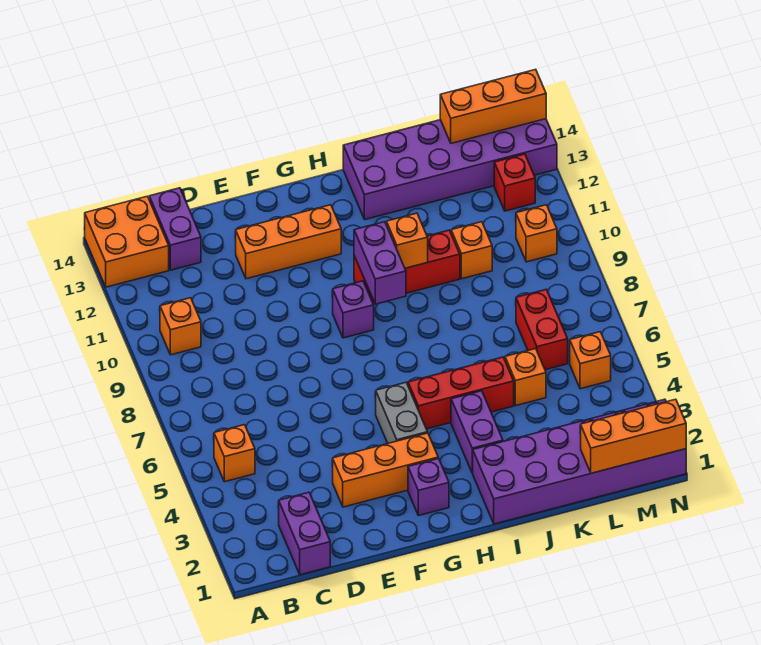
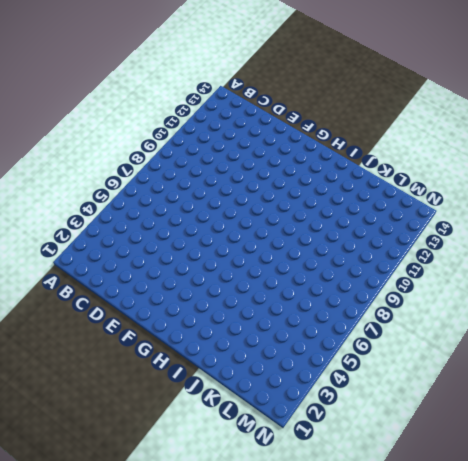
none -> orange brick A13:B14 level 1
none -> orange brick B5 level 1
none -> orange brick B10 level 1

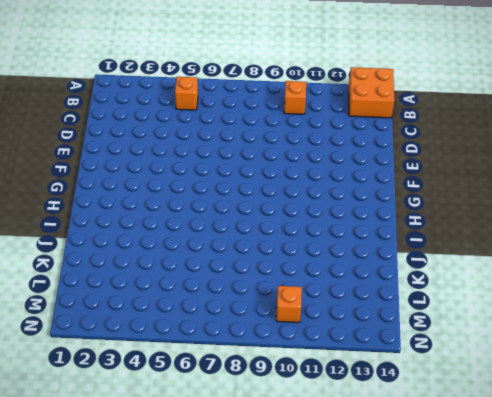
none -> purple brick C1:C2 level 1
none -> purple brick C13:C14 level 1
none -> orange brick E3:G3 level 1

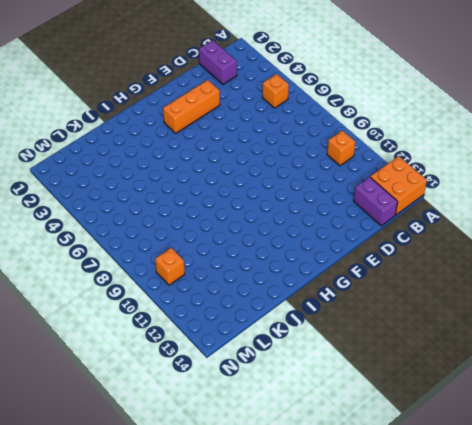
none -> orange brick E12:G12 level 1
none -> purple brick G2 level 1
none -> grey brick G4:G5 level 1

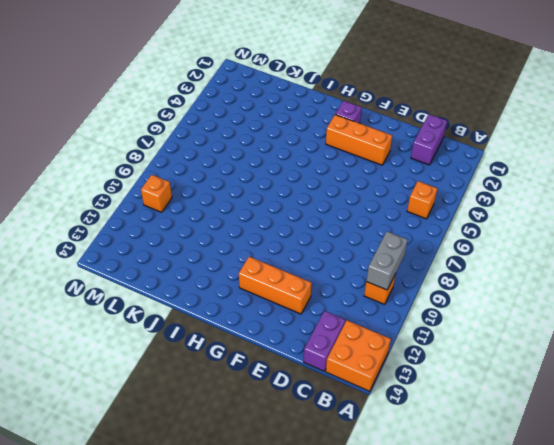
grey brick B9:B10 level 2 -> grey brick G4:G5 level 1
none -> purple brick G9 level 1
none -> red brick H5:J5 level 1
none -> red brick H10:J10 level 1

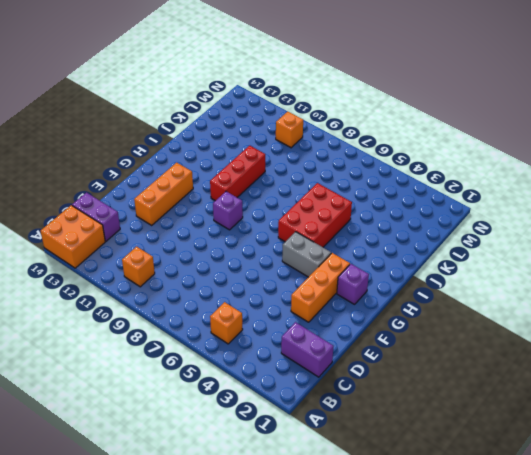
red brick H5:J6 level 1 -> red brick H5:J5 level 1
none -> purple brick I1:N2 level 1
none -> purple brick I3:I4 level 1
none -> purple brick I13:N14 level 1

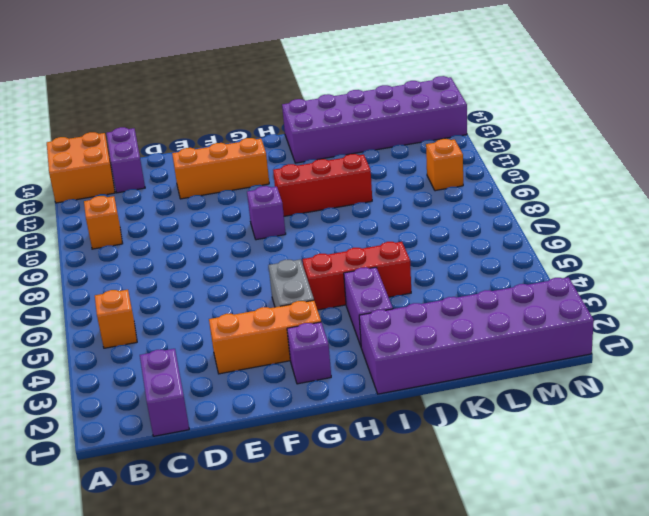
none -> orange brick K5 level 1
none -> orange brick K10 level 1
none -> red brick L6:L7 level 1

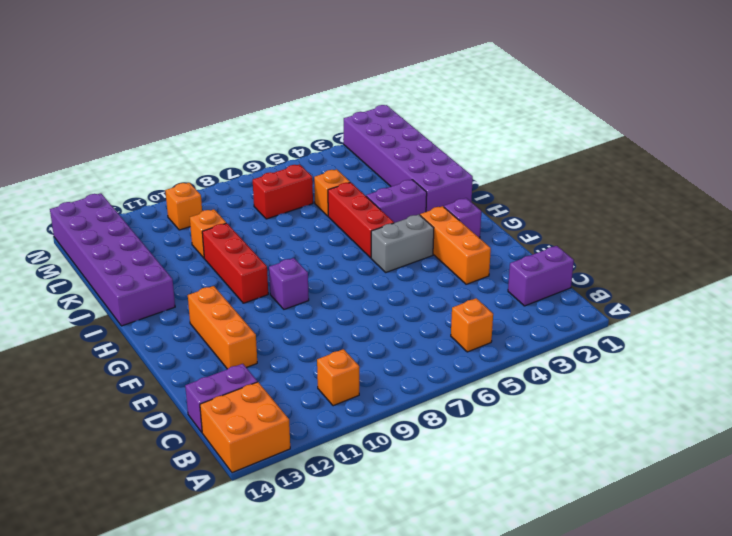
none -> orange brick M5 level 1
none -> red brick M12 level 1
none -> purple brick H9:H10 level 2

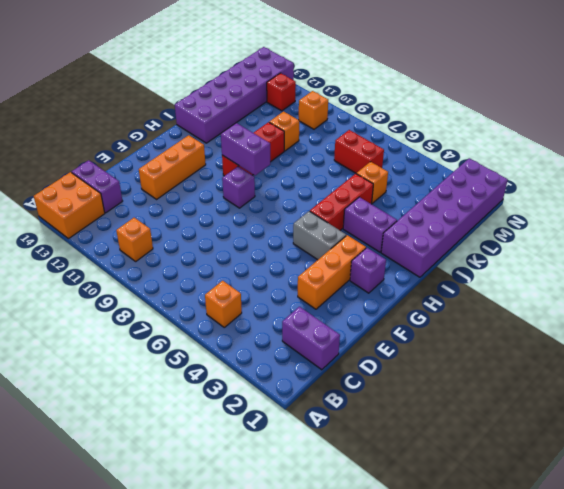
none -> orange brick M5 level 1
none -> orange brick I10 level 2
none -> orange brick L1:N1 level 2

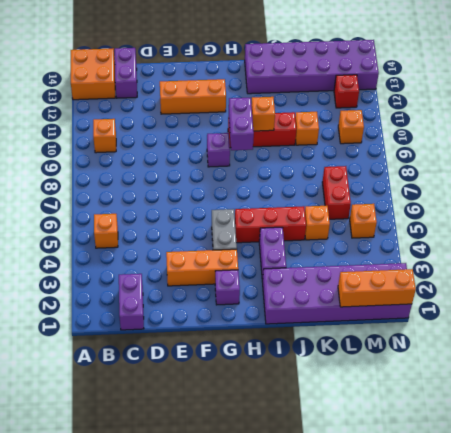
none -> orange brick L14:N14 level 2

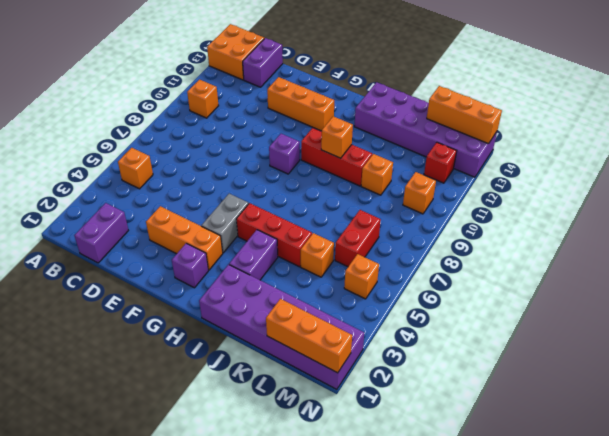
none -> purple brick H9:H10 level 2

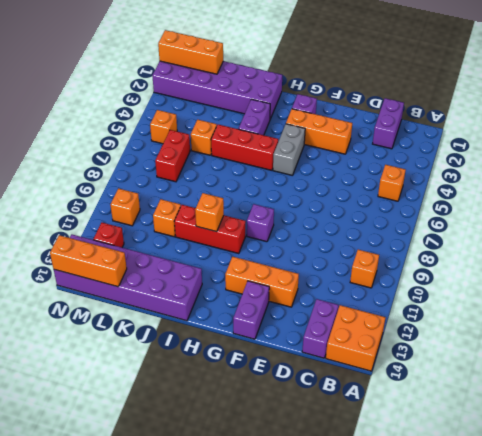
purple brick F13:F14 level 1 -> purple brick H9:H10 level 2

